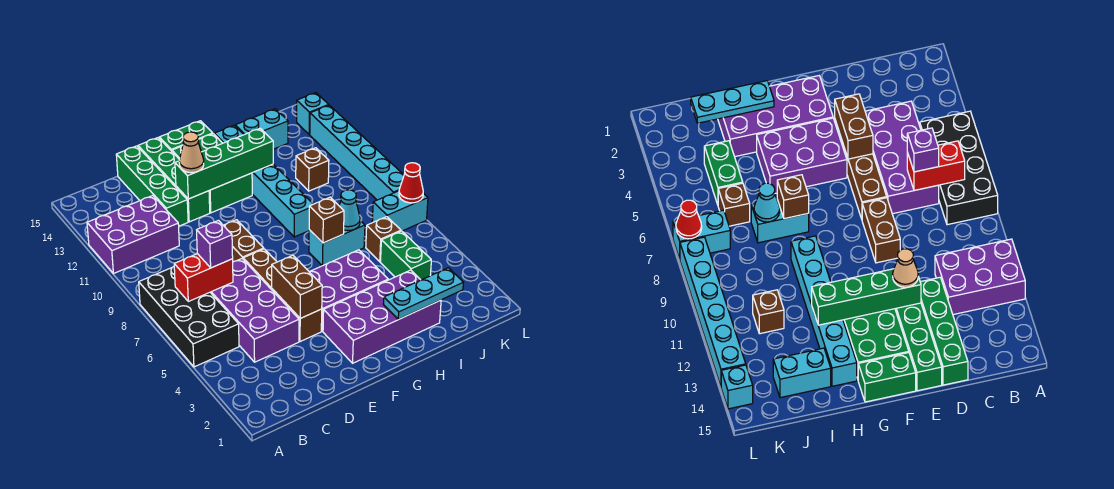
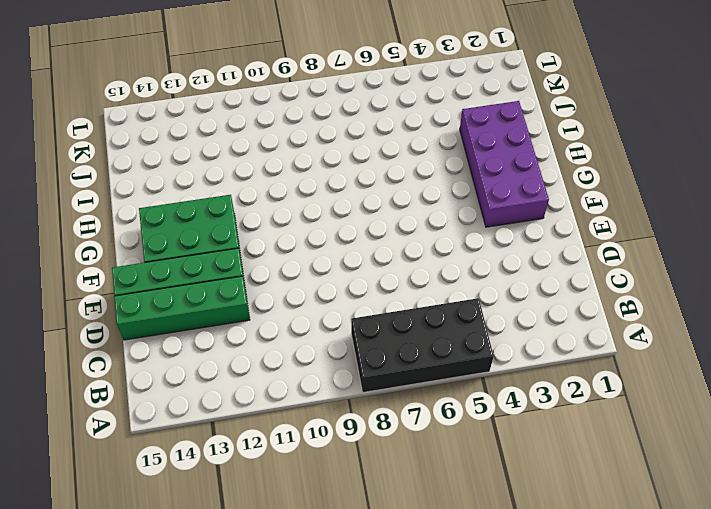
none -> purple brick A11:C12 level 1
none -> purple brick C4:D7 level 1
none -> brown brick E4:E7 level 1

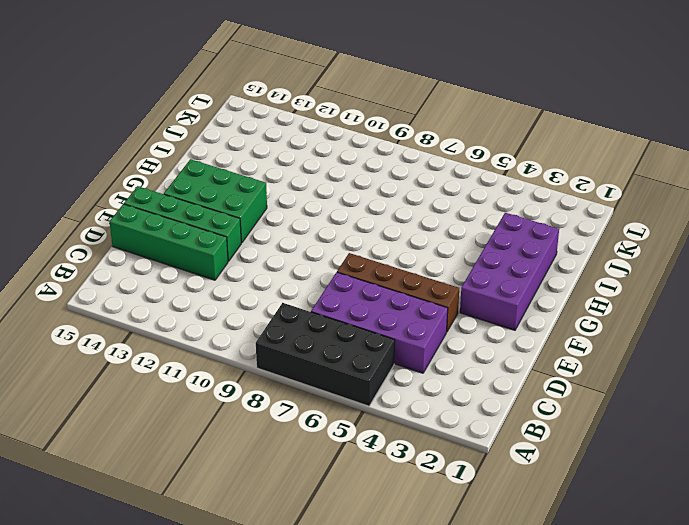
none -> purple brick A11:C12 level 1
none -> brown brick E8:E9 level 1
none -> purple brick F4:H5 level 1

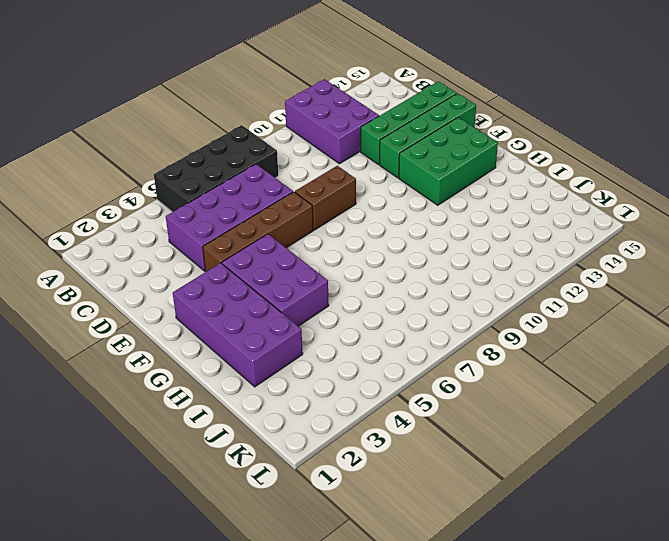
none -> green brick F15:G15 level 1
none -> cyan brick H7:I7 level 1
none -> cyan brick H9:H14 level 1

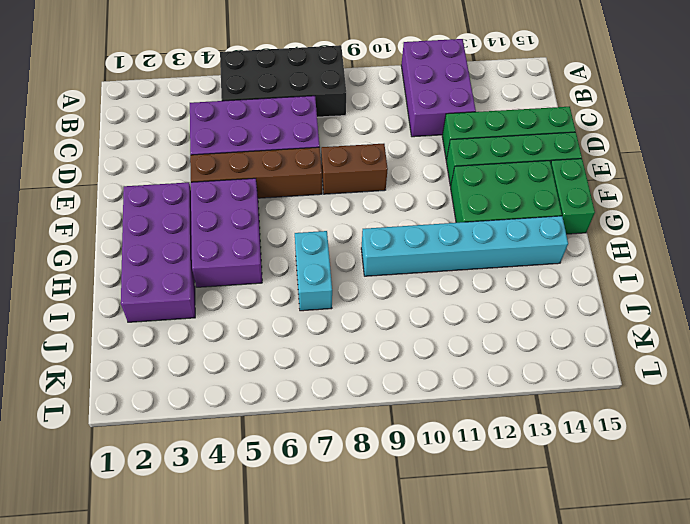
none -> cyan brick I14:J14 level 1
none -> green brick J4:J5 level 1
none -> brown brick J6 level 1

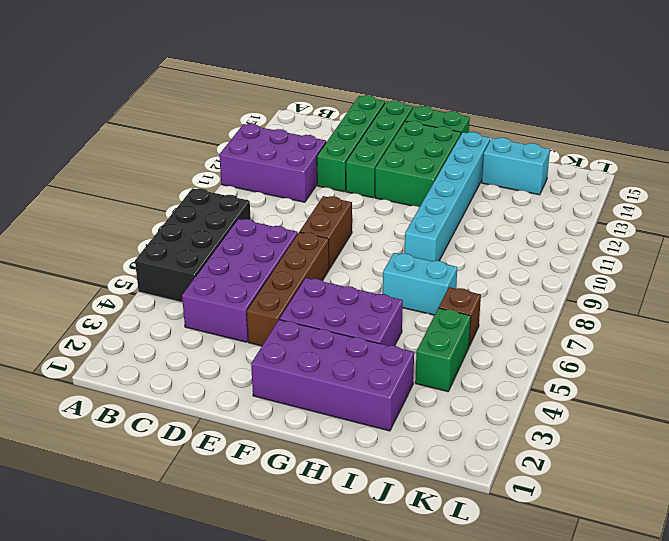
none -> brown brick J11 level 1
none -> cyan brick K7:L7 level 1
none -> cyan brick L8:L13 level 1

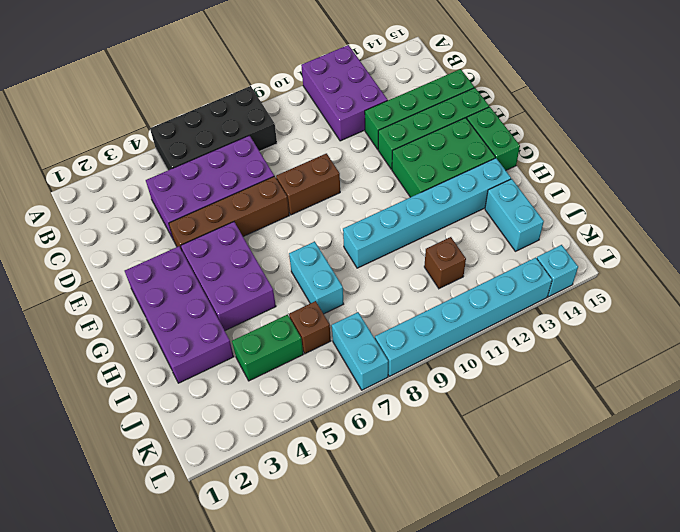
none -> red brick B7:C7 level 2
none -> brown brick E4:E5 level 2
none -> green brick E12:H12 level 2

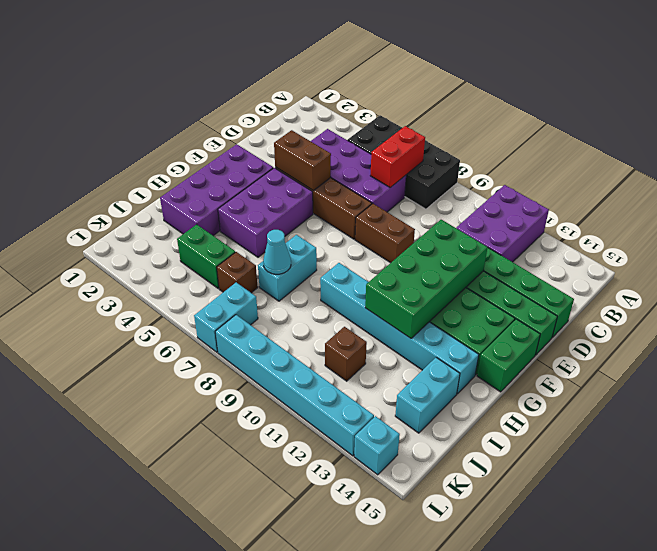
green brick E11:H12 level 2 -> green brick E12:H12 level 2
none -> cyan plate H2:J2 level 2
none -> brown brick H7 level 2
none -> red cone L7 level 2

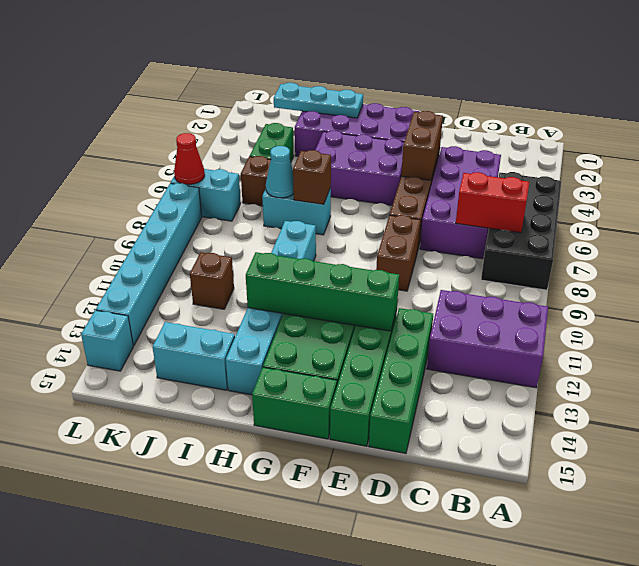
none -> purple brick C7 level 3
none -> tan cone E12 level 3

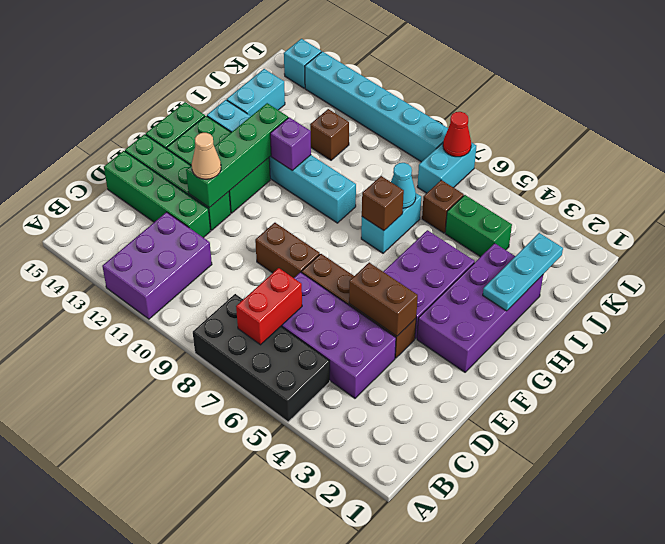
purple brick H11 level 2 -> purple brick C7 level 3

